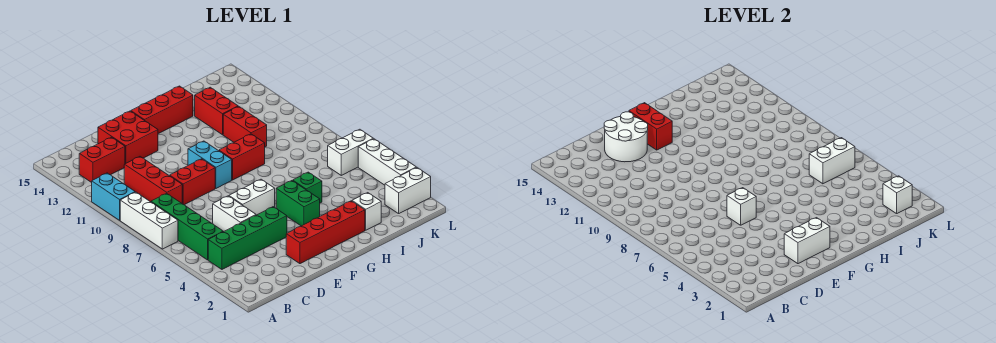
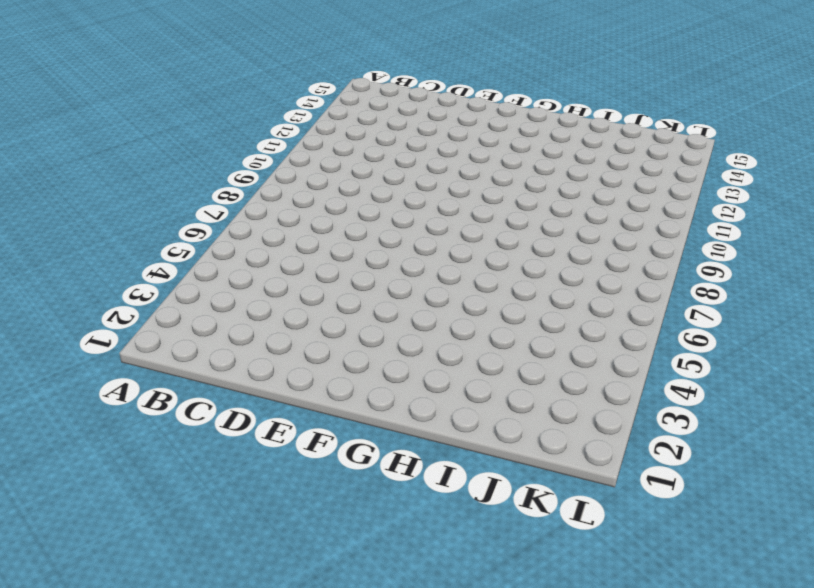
none -> white brick A7:A9 level 1
none -> cyan brick A10:A11 level 1
none -> green brick B4:E4 level 1

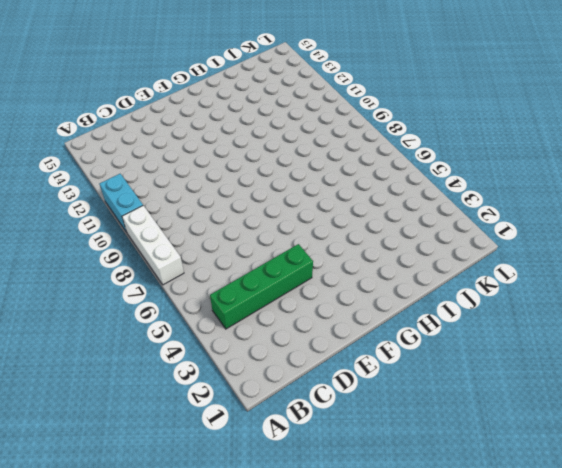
none -> green brick B5:B8 level 1
none -> red brick B13:C13 level 1
none -> red brick C9:C11 level 1

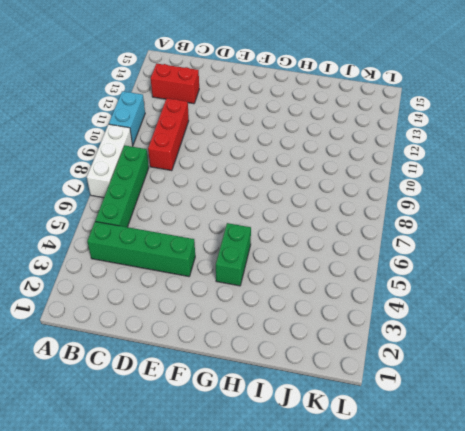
none -> white brick D5:D6 level 1
none -> red brick D9:E9 level 1
none -> red brick D13:E14 level 1

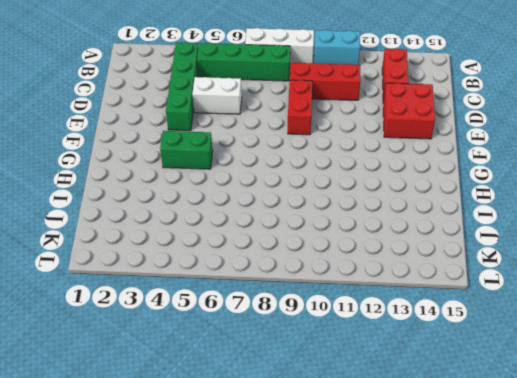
none -> red brick E2:H2 level 1
none -> white brick E6:F6 level 1
none -> cyan brick F9:F10 level 1

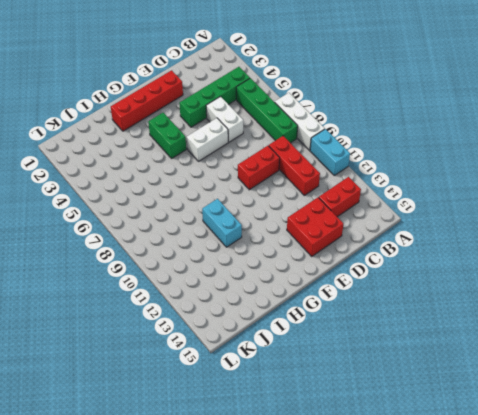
cyan brick H10:H11 level 1 -> cyan brick F9:F10 level 1
none -> red brick F14:H14 level 1
none -> red brick G9:H9 level 1
none -> green brick H5 level 1

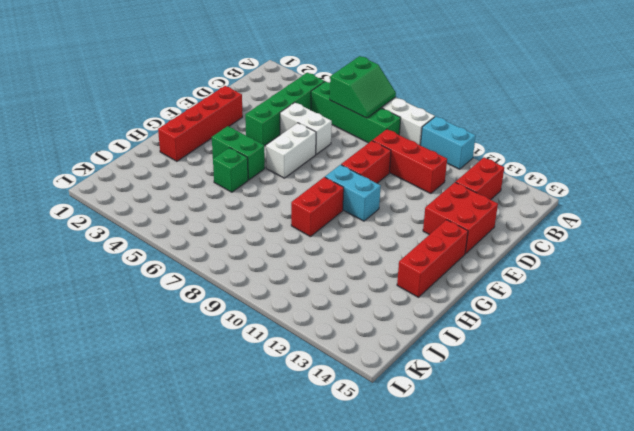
green slope A6:B7 level 2 top 6 -> none
none -> white brick I2 level 1
none -> red brick I10:I11 level 1
none -> red brick I12:I13 level 1

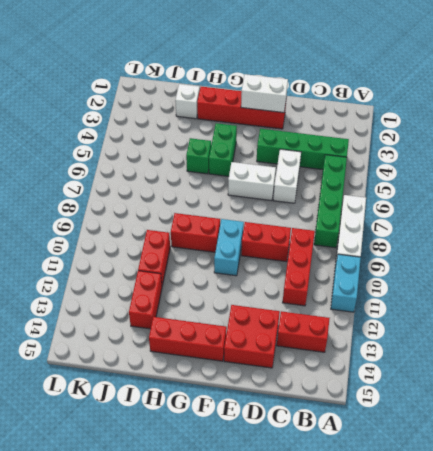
none -> white brick K2:L2 level 1
none -> white brick K6:L6 level 1
none -> white brick L3:L5 level 1

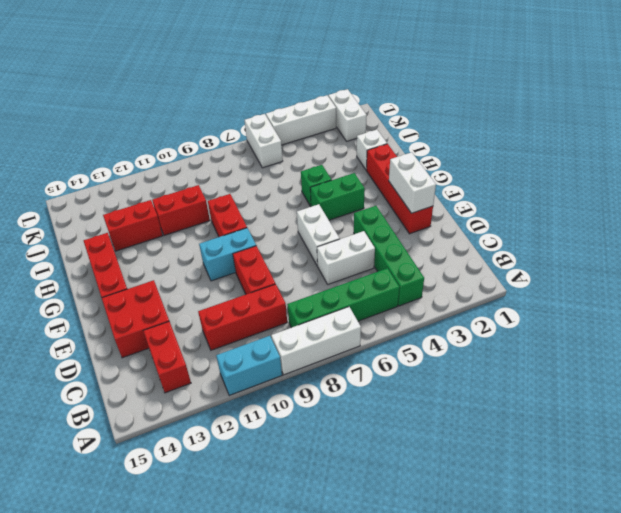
none -> white round brick D13:E14 level 2
none -> white brick E6 level 2
none -> red brick F13:F14 level 2

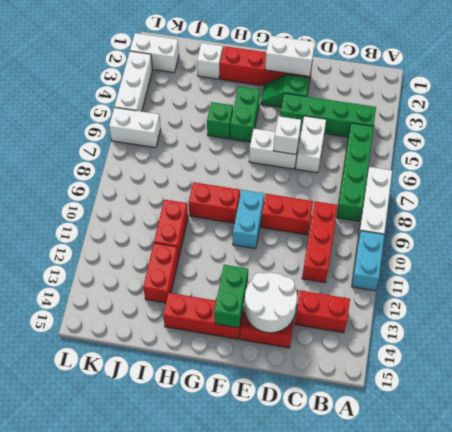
green slope E3:F3 level 1 top E -> none
green brick F13:F14 level 2 -> red brick F13:F14 level 2
none -> white brick J6:K6 level 2
none -> white brick K2 level 2

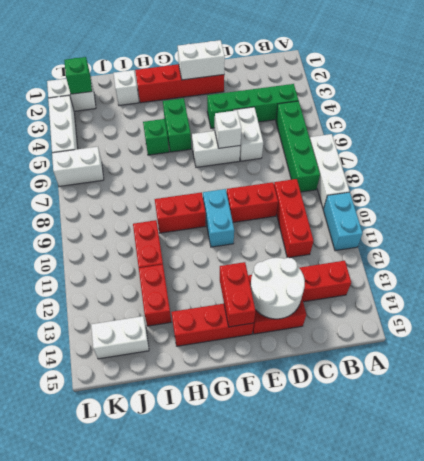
white brick J14:K14 level 1 -> white brick J6:K6 level 2
green brick K2 level 2 -> white brick K2 level 2

